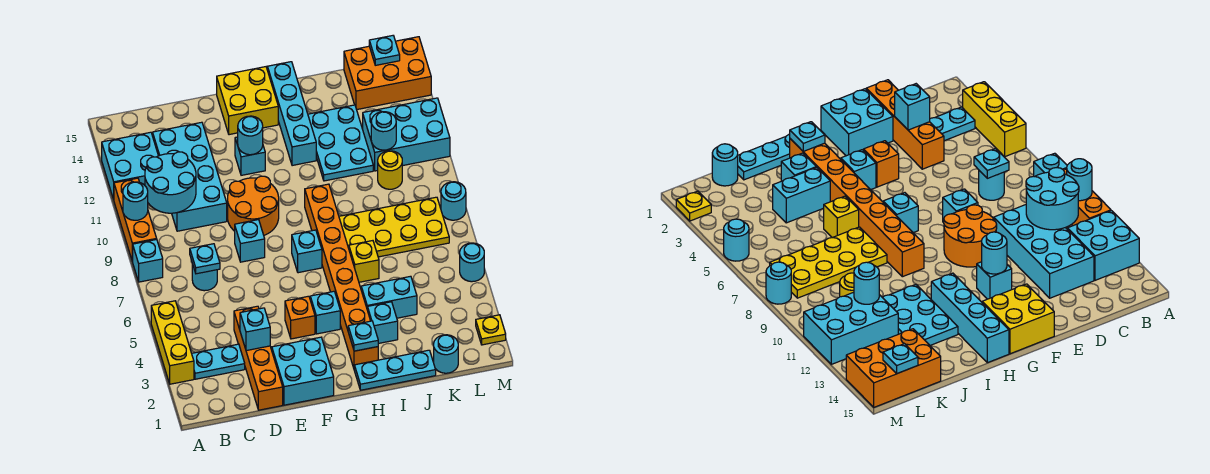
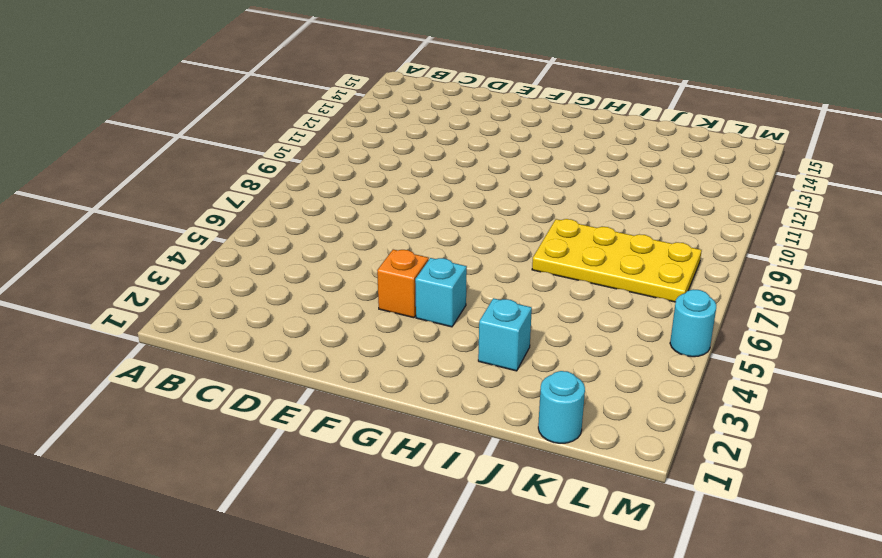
none -> yellow brick A3:A5 level 1
none -> cyan brick A8 level 1
none -> orange brick A9:A11 level 1
none -> cyan brick A12:B13 level 1

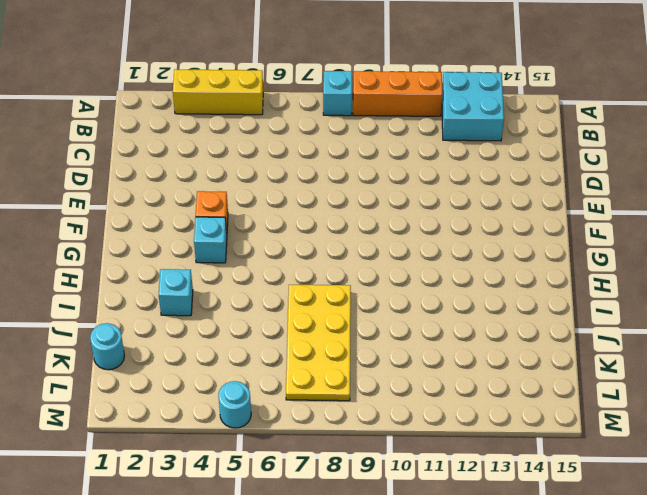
none -> cyan plate B3:C3 level 1
none -> cyan round brick C7 level 1
none -> cyan brick C10:D13 level 1
none -> orange brick D1:D4 level 1

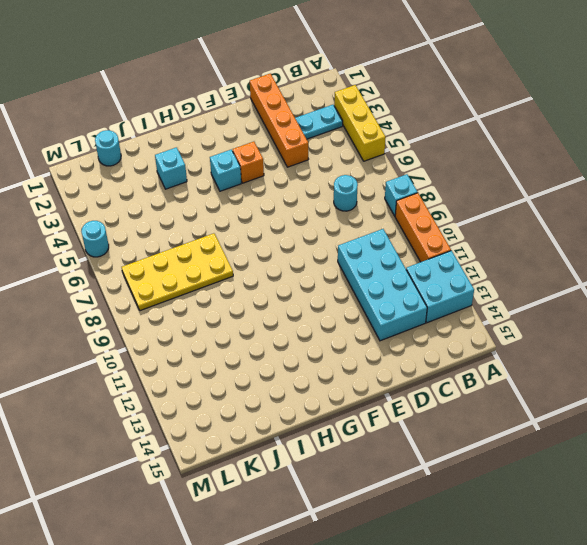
none -> cyan brick E1:F2 level 1
none -> cyan brick E8 level 1
none -> orange round brick E9:F10 level 1
none -> cyan brick F12 level 1

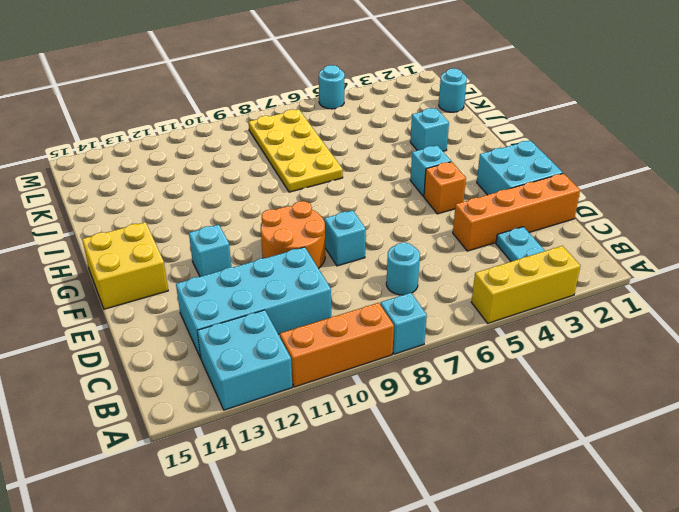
none -> cyan brick G7 level 1
none -> cyan plate H1:J1 level 1
none -> orange brick H2:H9 level 1
none -> cyan brick H12:H15 level 1

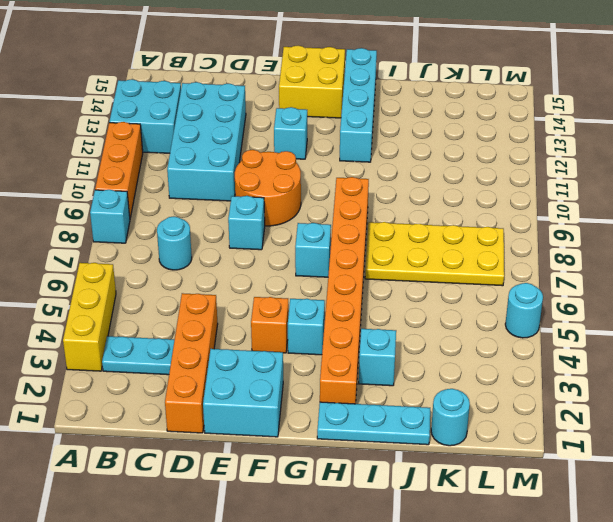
none -> cyan brick I4:J4 level 1
none -> yellow brick I6 level 1
none -> cyan plate I11:J13 level 1
none -> yellow round brick K10 level 1

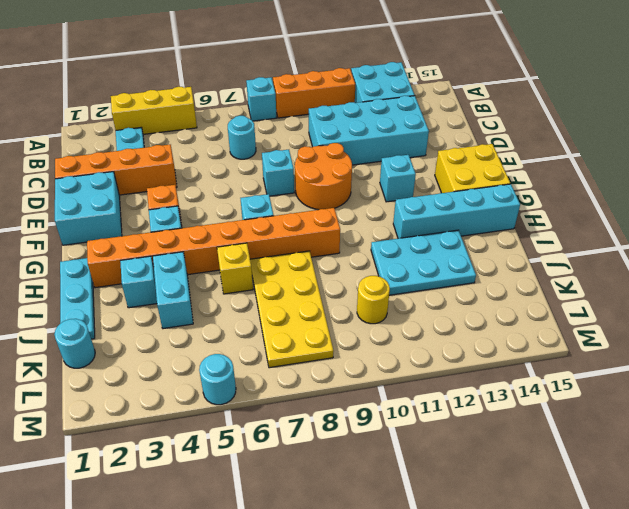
none -> cyan brick K11:M12 level 1
none -> orange brick K14:M15 level 1
none -> yellow plate M2 level 1
none -> cyan round brick M8 level 1

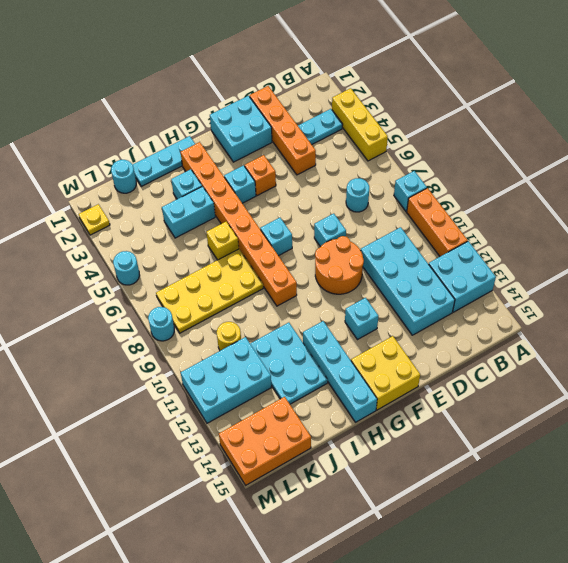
none -> cyan round brick A10 level 2
none -> cyan round brick B10:C11 level 2
none -> cyan plate C7 level 2
none -> cyan brick D3 level 2

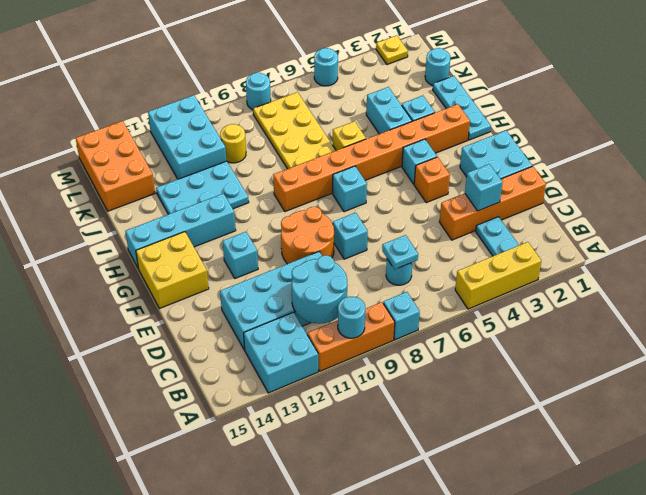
none -> cyan round brick F12 level 2
none -> cyan plate H2 level 2
none -> cyan round brick K11 level 2
none -> cyan plate L15 level 2

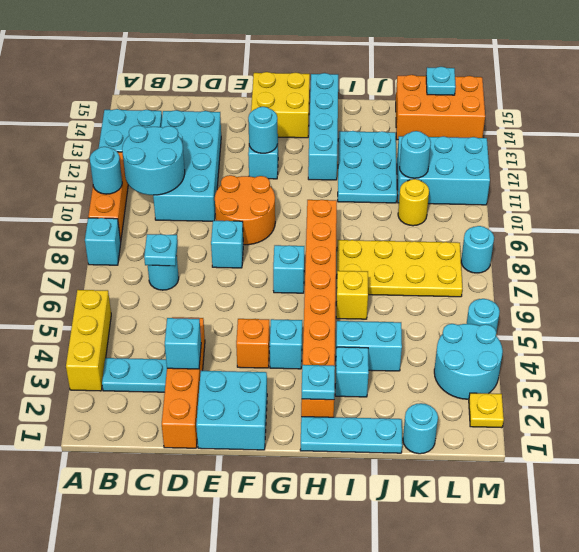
cyan round brick L3:M4 level 1 -> none

